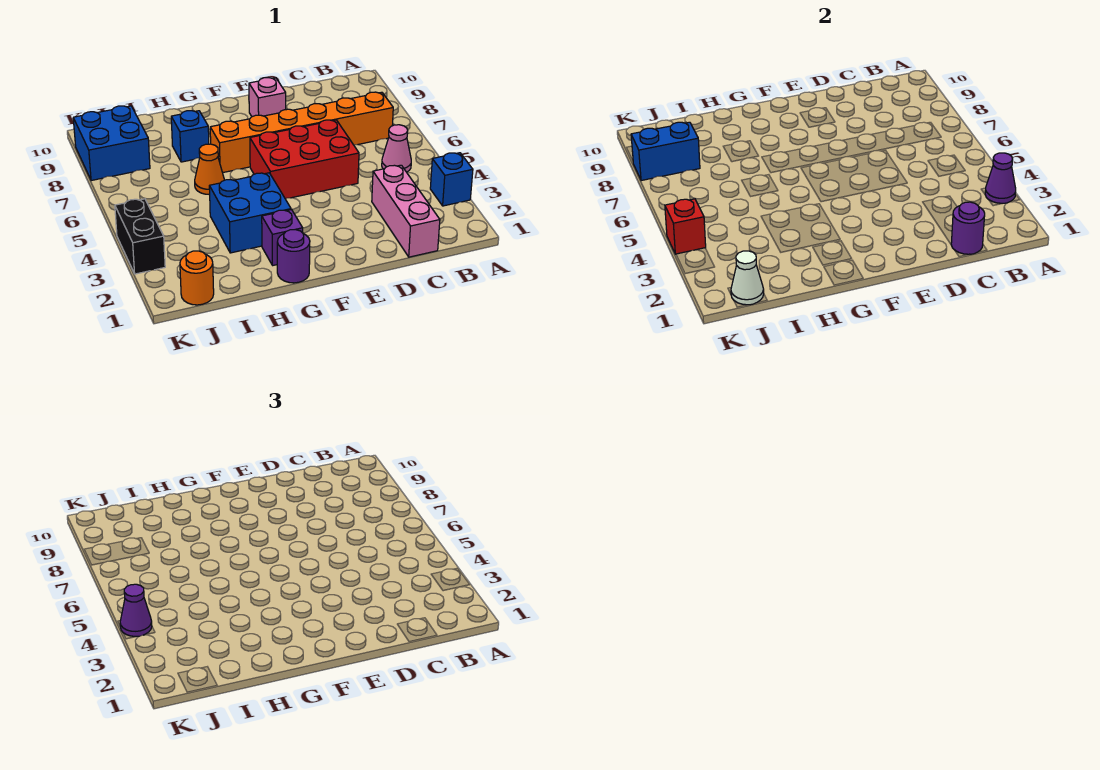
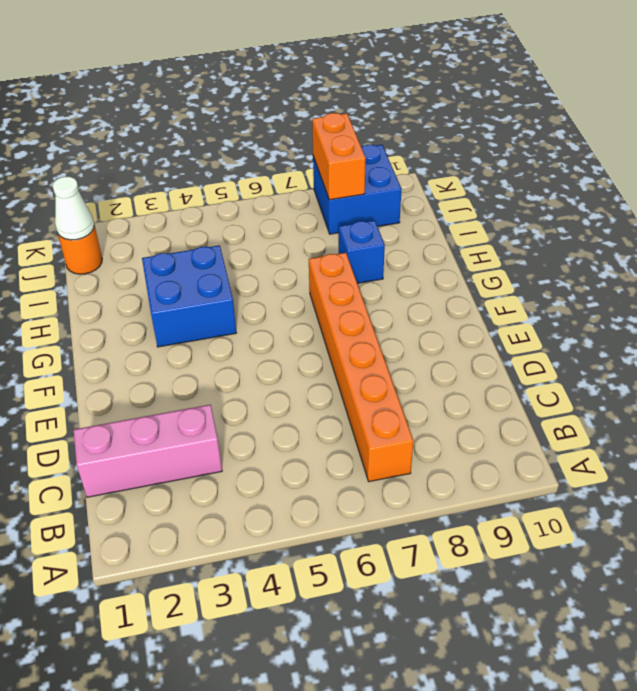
orange brick J8:K8 level 2 -> blue brick J8:K8 level 2
none -> blue brick A3 level 1
none -> pink cone B5 level 1
none -> red brick D5:F6 level 1

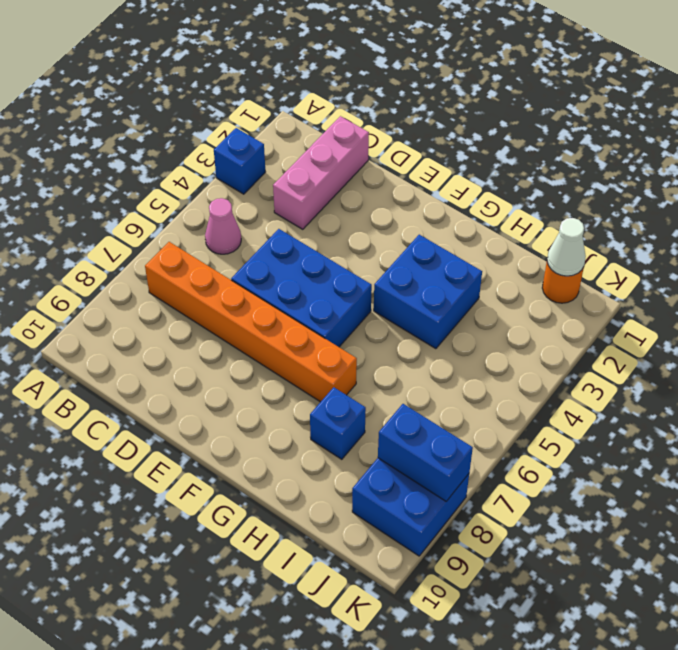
blue brick D5:F6 level 1 -> red brick D5:F6 level 1
none -> pink brick E9 level 1
none -> purple round brick G1 level 1
none -> purple brick G2 level 1

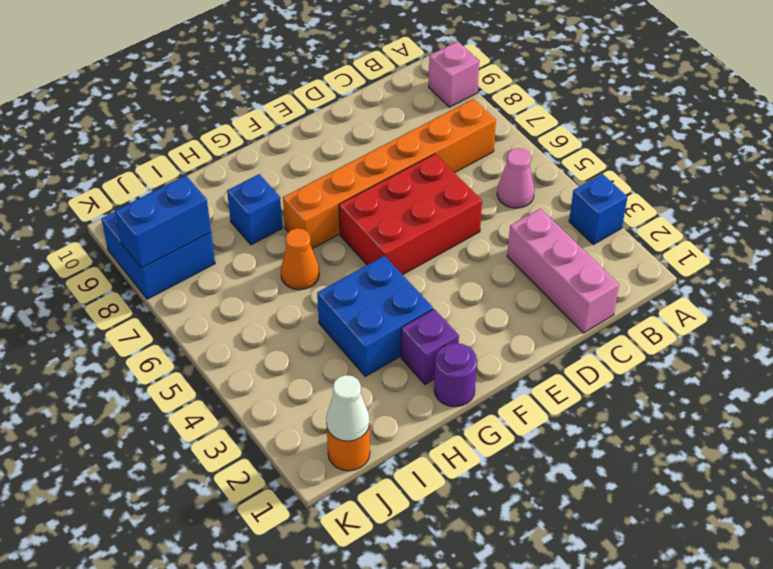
pink brick A9 level 1 -> pink brick E9 level 1
none -> black brick K3:K4 level 1
none -> purple cone A3 level 2
none -> purple round brick C1 level 2

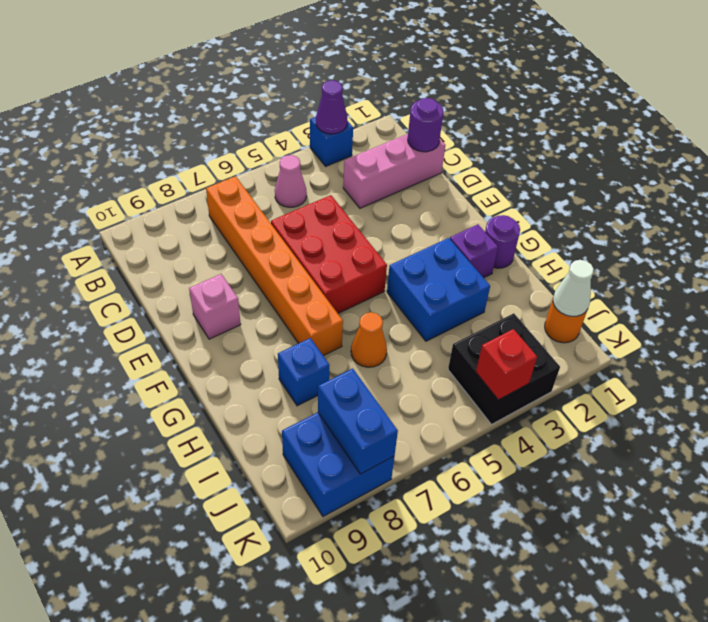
black brick J3:K4 level 1 -> black brick K3:K4 level 1
none -> purple cone K4 level 3

